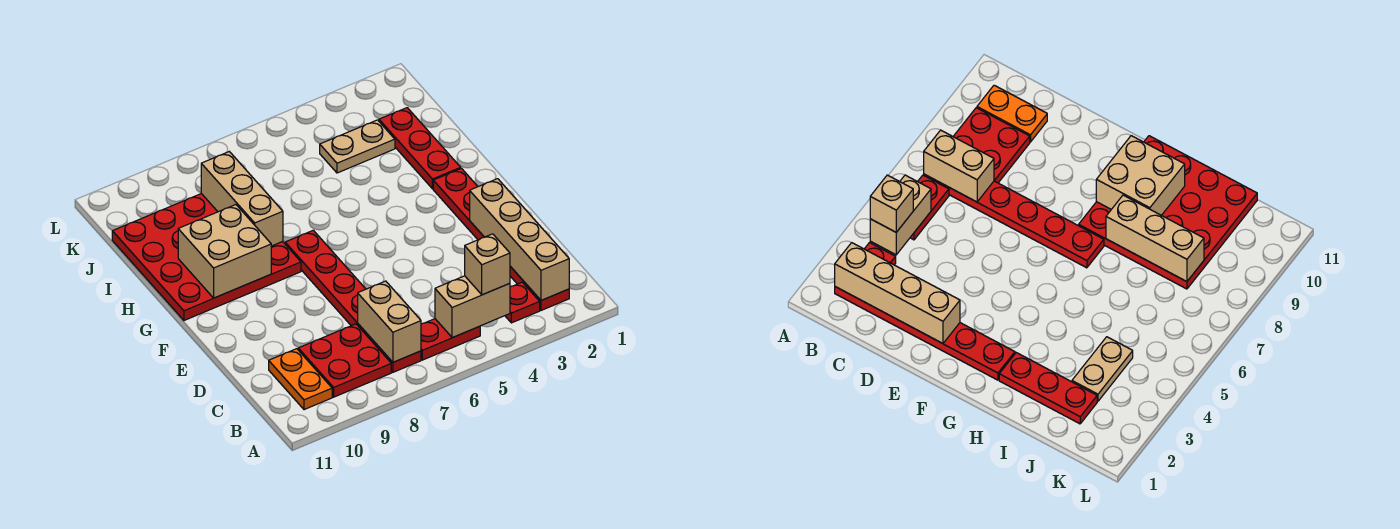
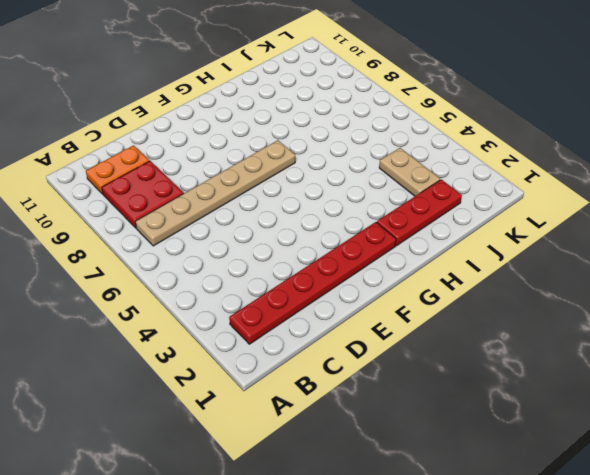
tan plate B7:G7 level 1 -> red plate B7:G7 level 1
none -> red plate B3 level 1
none -> red plate B5:B6 level 1
none -> red plate G8:J11 level 1

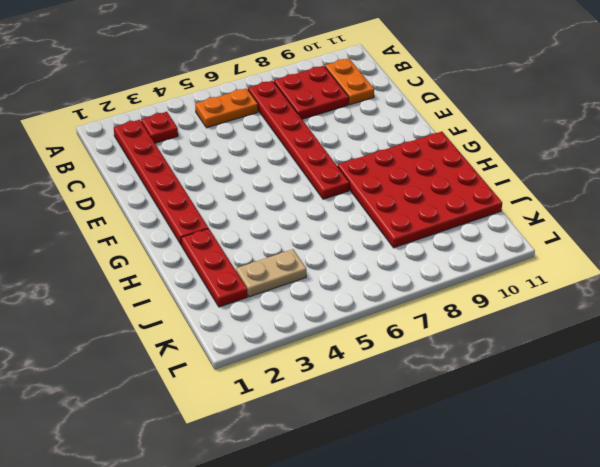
orange plate B5:B6 level 1 -> red plate B5:B6 level 1
none -> tan brick B2:E2 level 2
none -> tan brick B4:B5 level 2
none -> tan brick B7:C7 level 2

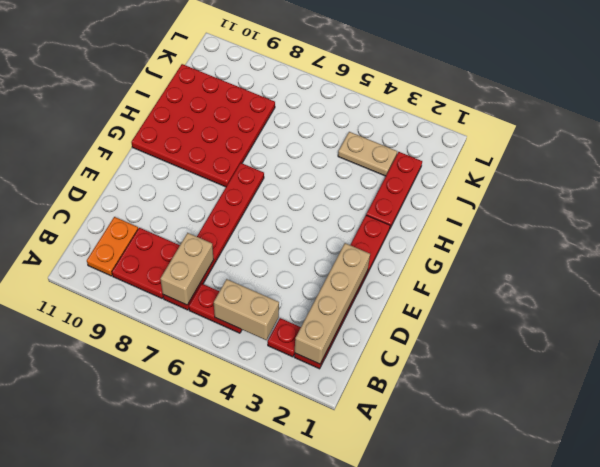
none -> tan brick G9:H10 level 2
none -> tan brick H8:J8 level 2
none -> tan brick B4 level 3

